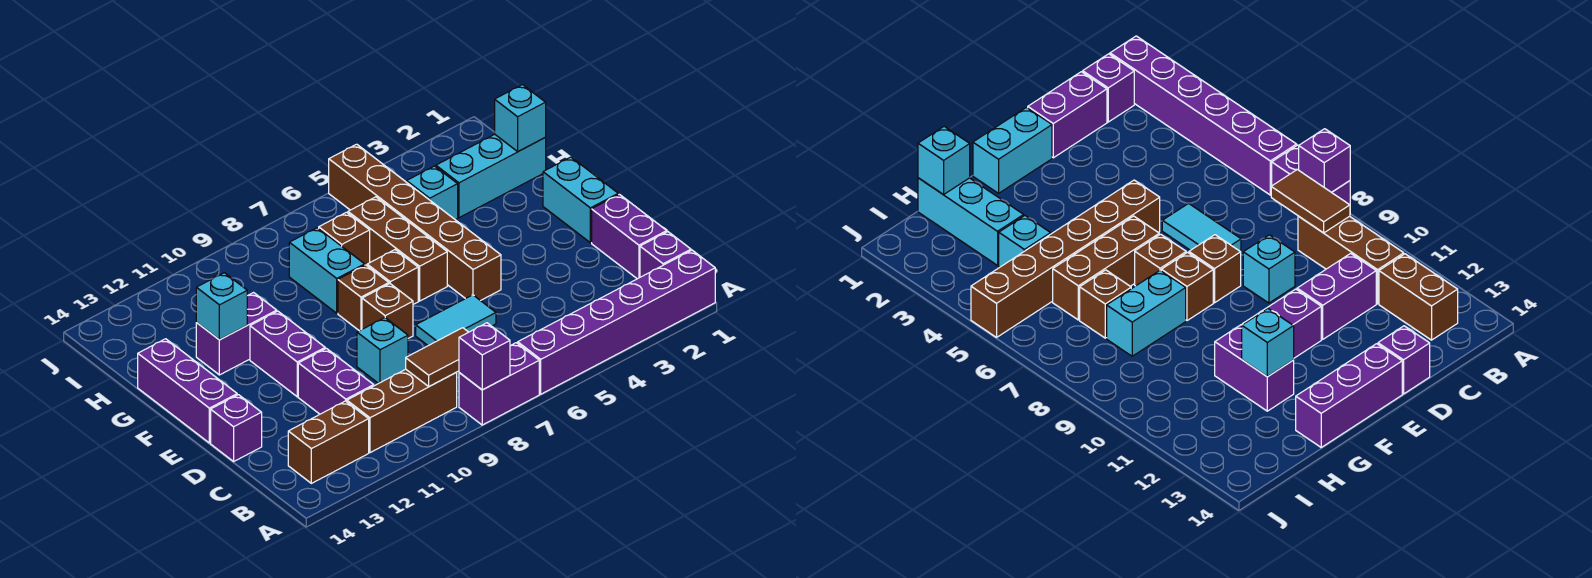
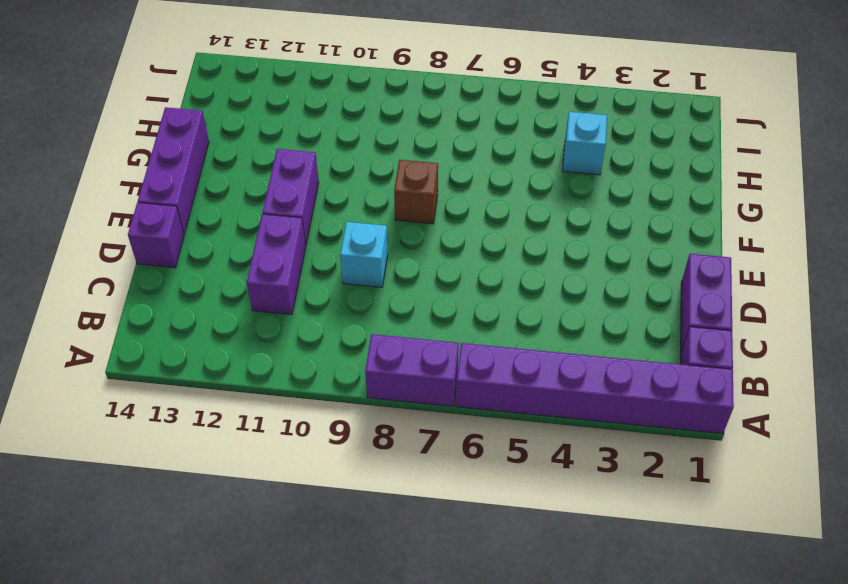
none -> brown brick B9:B11 level 1
none -> brown brick B12:B13 level 1
none -> cyan tile D6:D7 level 1

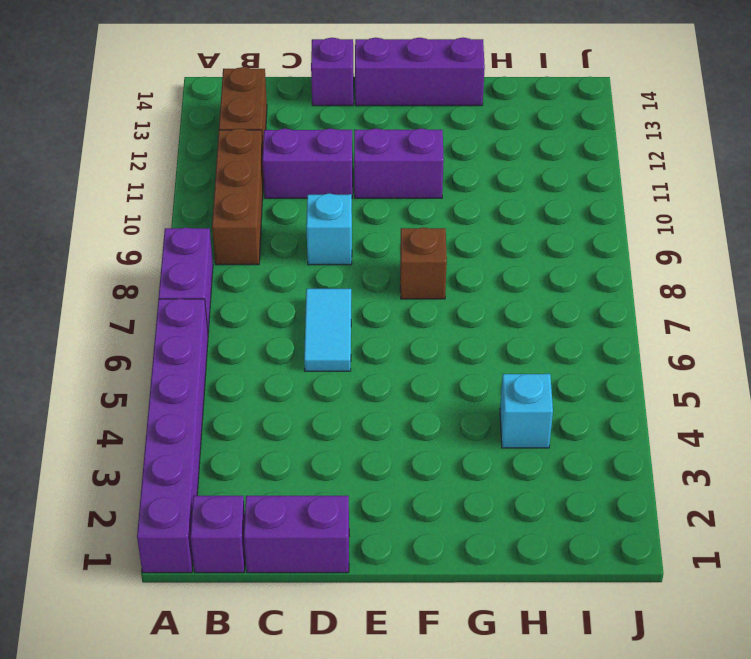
none -> cyan brick E1:F1 level 1
none -> brown brick E5:J5 level 1
none -> brown brick E8 level 1

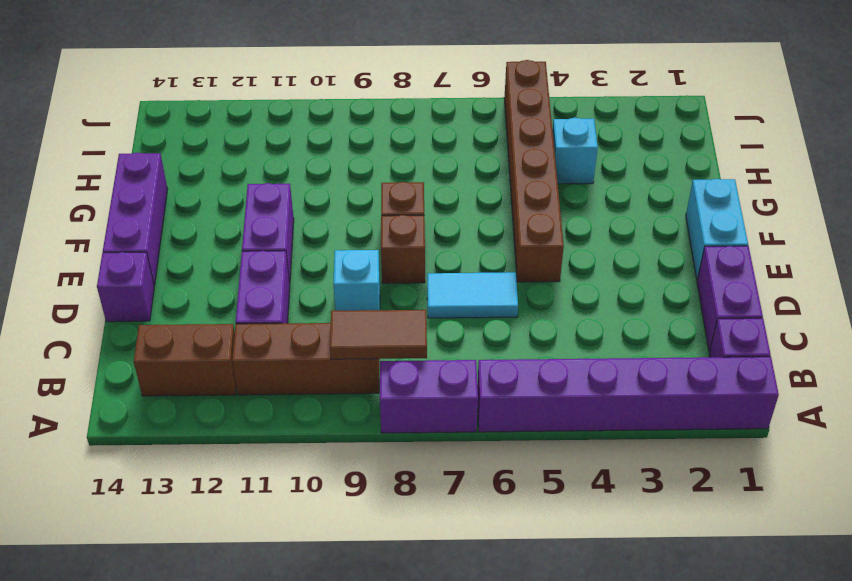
none -> brown brick F6:H6 level 1
none -> brown brick F7 level 1
none -> cyan brick G8:H8 level 1

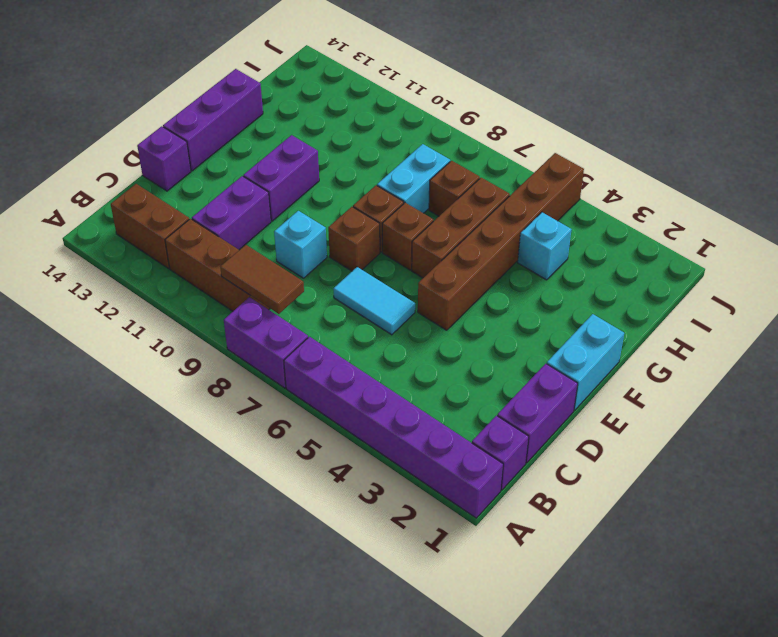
none -> purple brick G11:G12 level 1
none -> cyan brick H1:H3 level 1
none -> purple brick A8 level 2

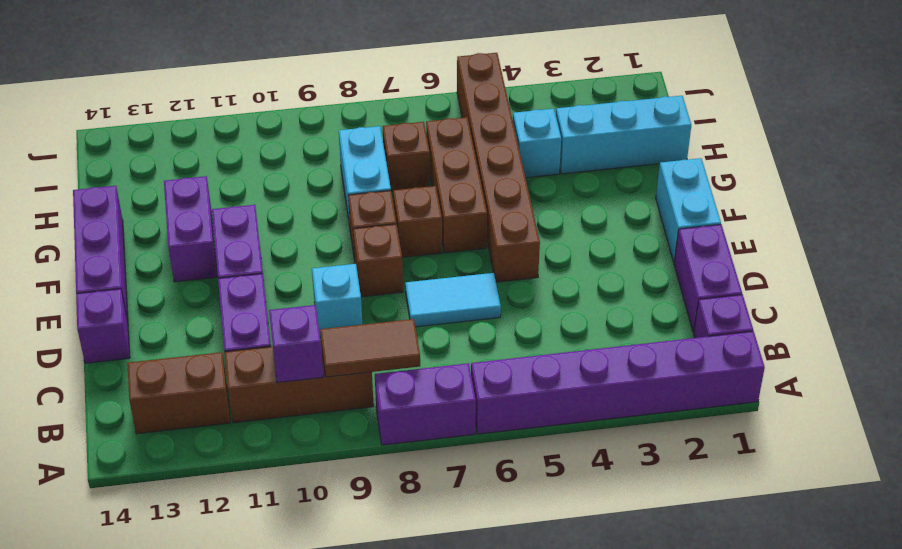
purple brick B10 level 2 -> purple brick A8 level 2
purple brick F12:G12 level 1 -> purple brick G11:G12 level 1
none -> cyan brick G12 level 2
none -> cyan brick H1 level 2

